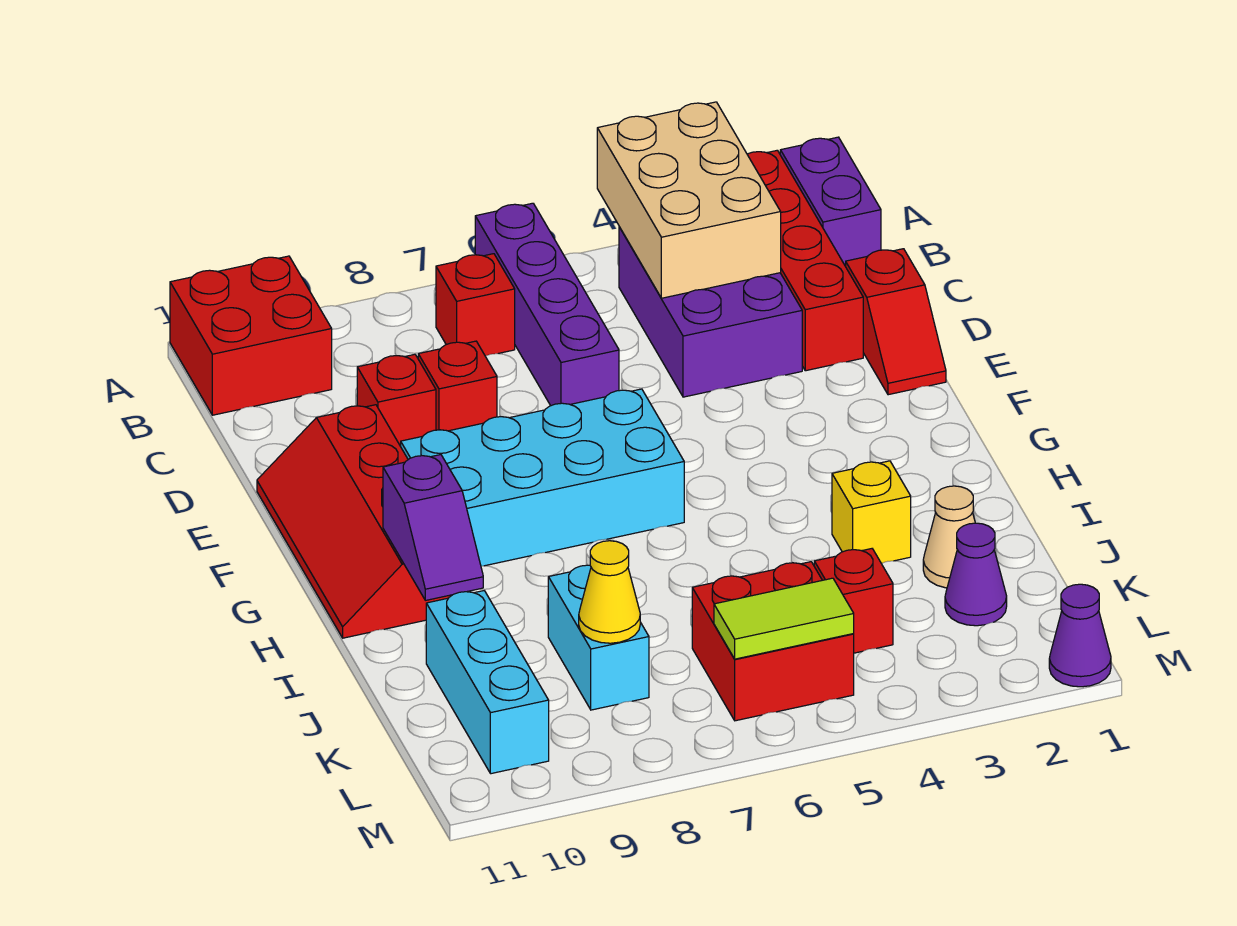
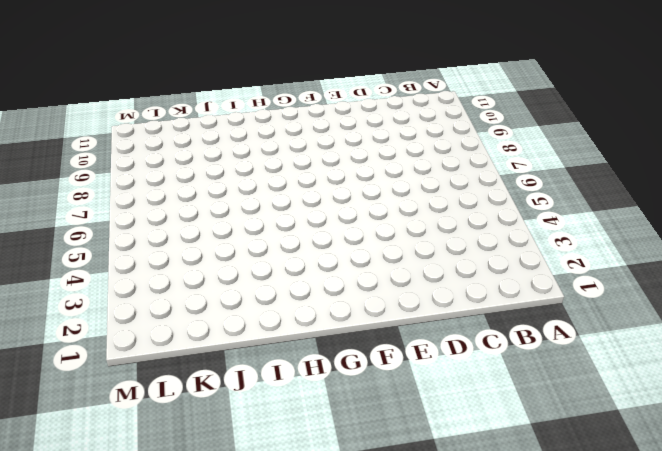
none -> purple brick A1:B1 level 1
none -> red brick A2:D2 level 1
none -> purple brick A6:D6 level 1

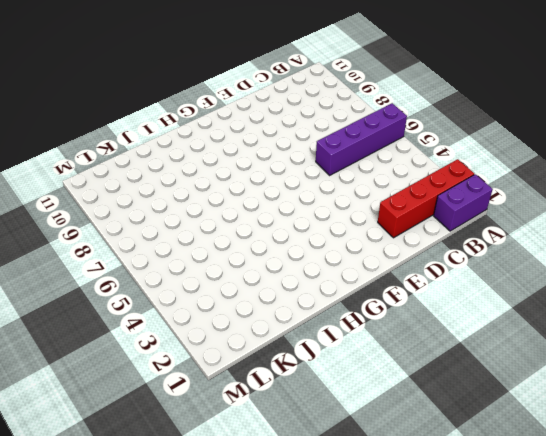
none -> red brick A10:B11 level 1
none -> purple brick B3:D4 level 1
none -> red brick B7 level 1

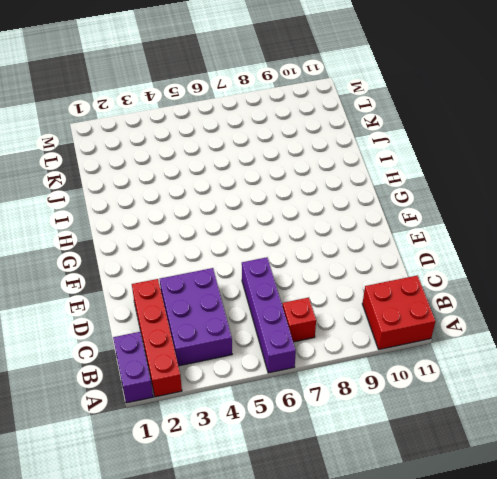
none -> red slope D1:E1 level 1 top D
none -> red brick D8 level 1
none -> red brick D9 level 1

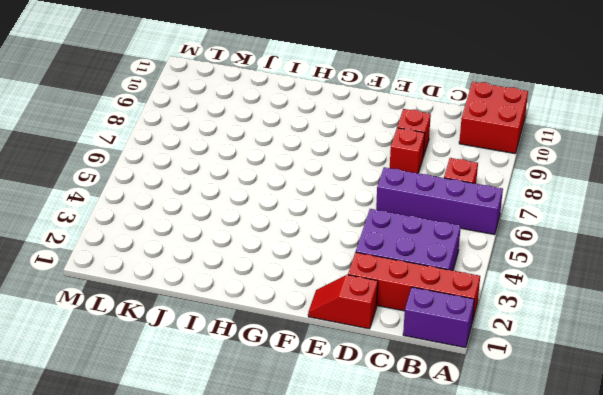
none -> red slope E10:H11 level 1 top 10
none -> cyan brick F6:G9 level 1
none -> yellow brick I3 level 1

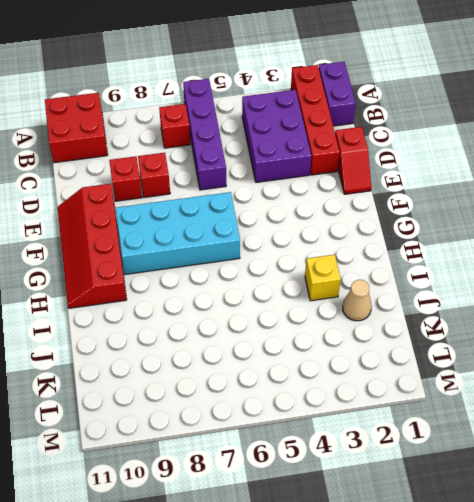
none -> cyan brick J8:K8 level 1
none -> cyan brick J10:L10 level 1
none -> purple cone K2 level 1

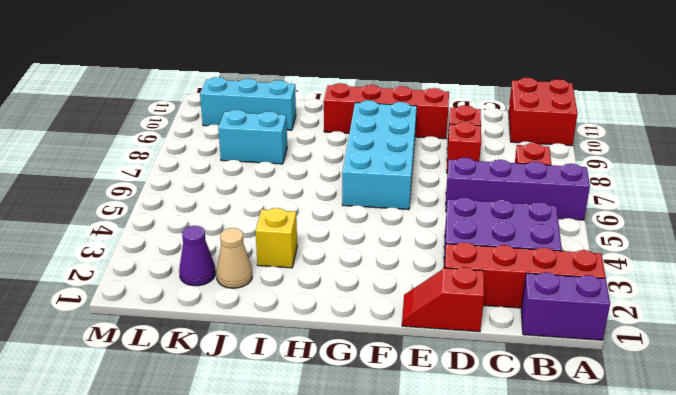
none -> red brick K4 level 1
none -> red brick K5:L6 level 1
none -> purple cone M1 level 1

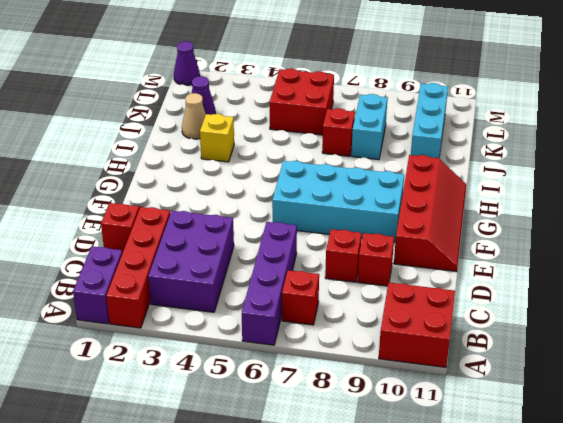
red brick J7 level 1 -> red brick K4 level 1
none -> tan brick A3:C4 level 2
none -> purple slope H10:I10 level 2 top H
none -> yellow cone K8 level 2

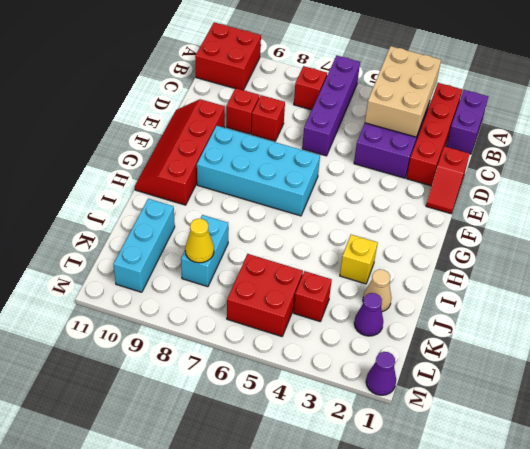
none -> purple slope H10:I10 level 2 top H
none -> lime tile L5:L6 level 2

